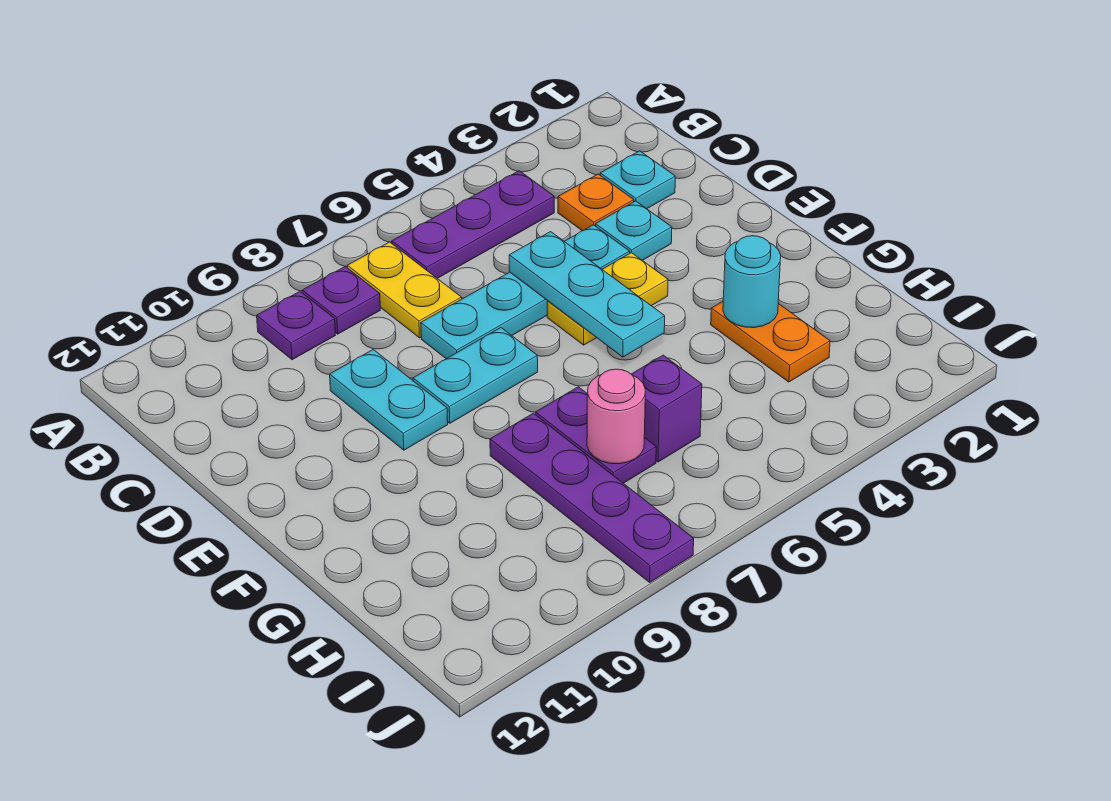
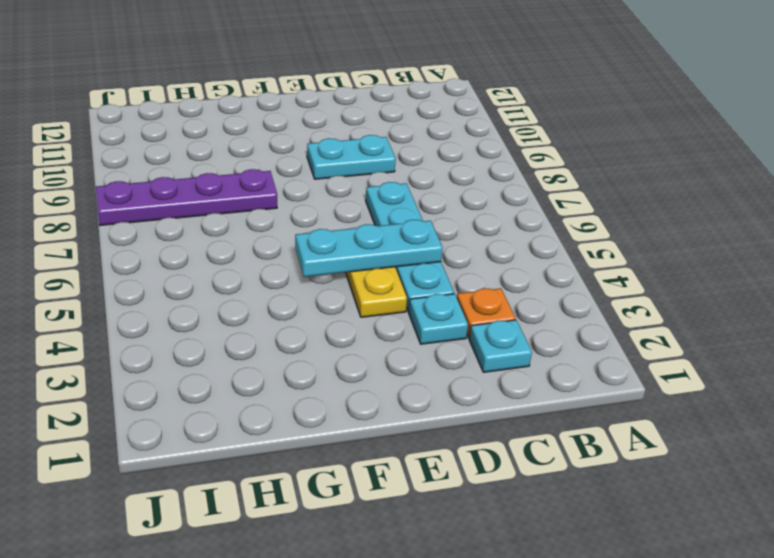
none -> purple plate B4:B6 level 1
none -> yellow plate B7:C7 level 1
none -> purple plate B8 level 1

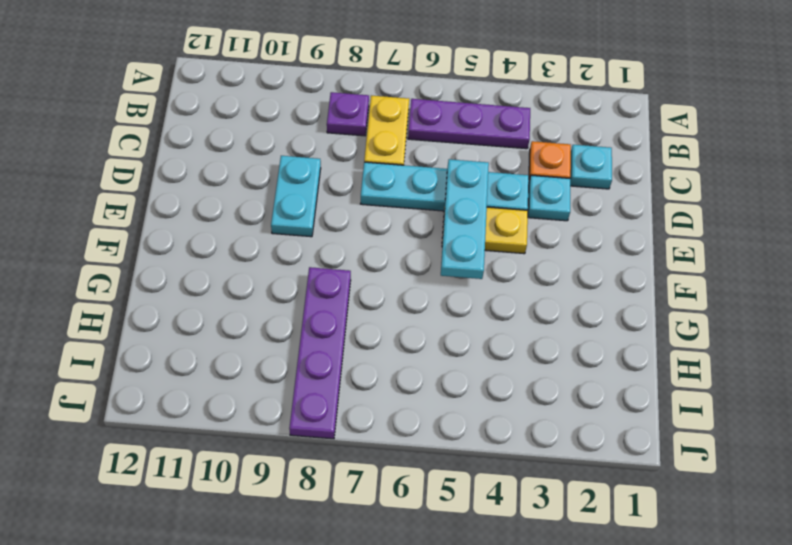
none -> purple plate B9 level 1
none -> cyan plate E7:E8 level 1
none -> orange plate G3:H3 level 1

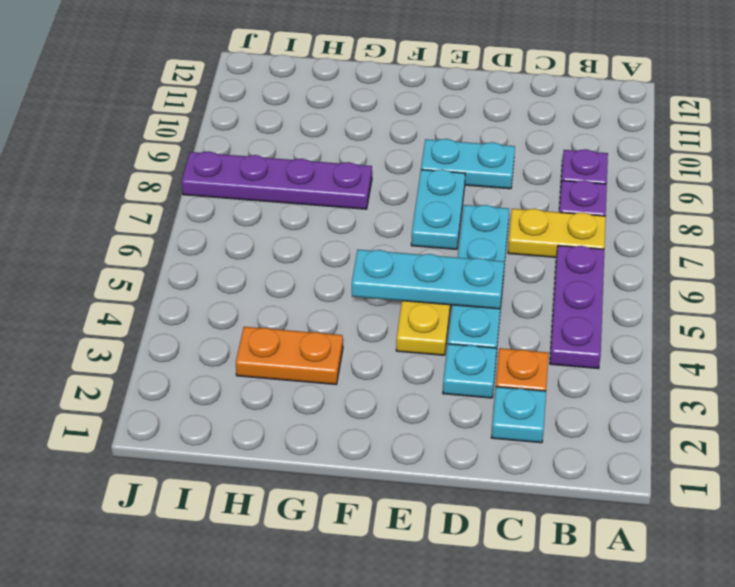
none -> purple plate G7:H7 level 1
none -> purple brick H6 level 1
none -> cyan round brick G3 level 2

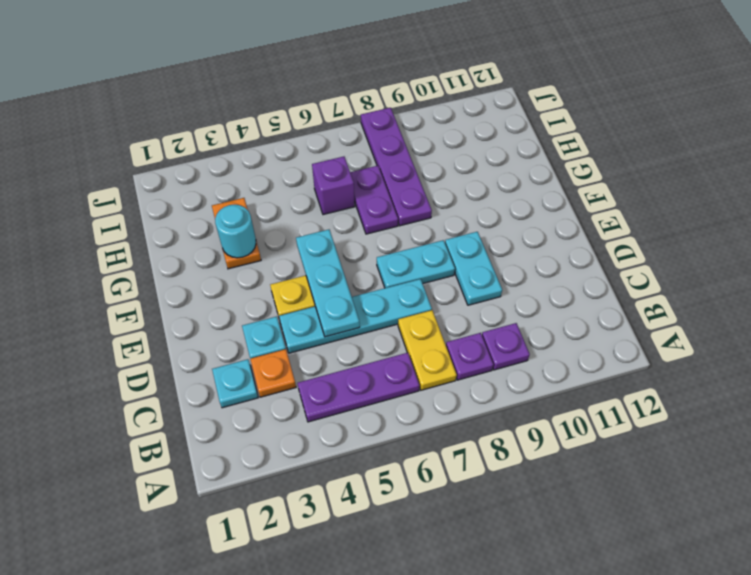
none -> pink round brick H7 level 2

